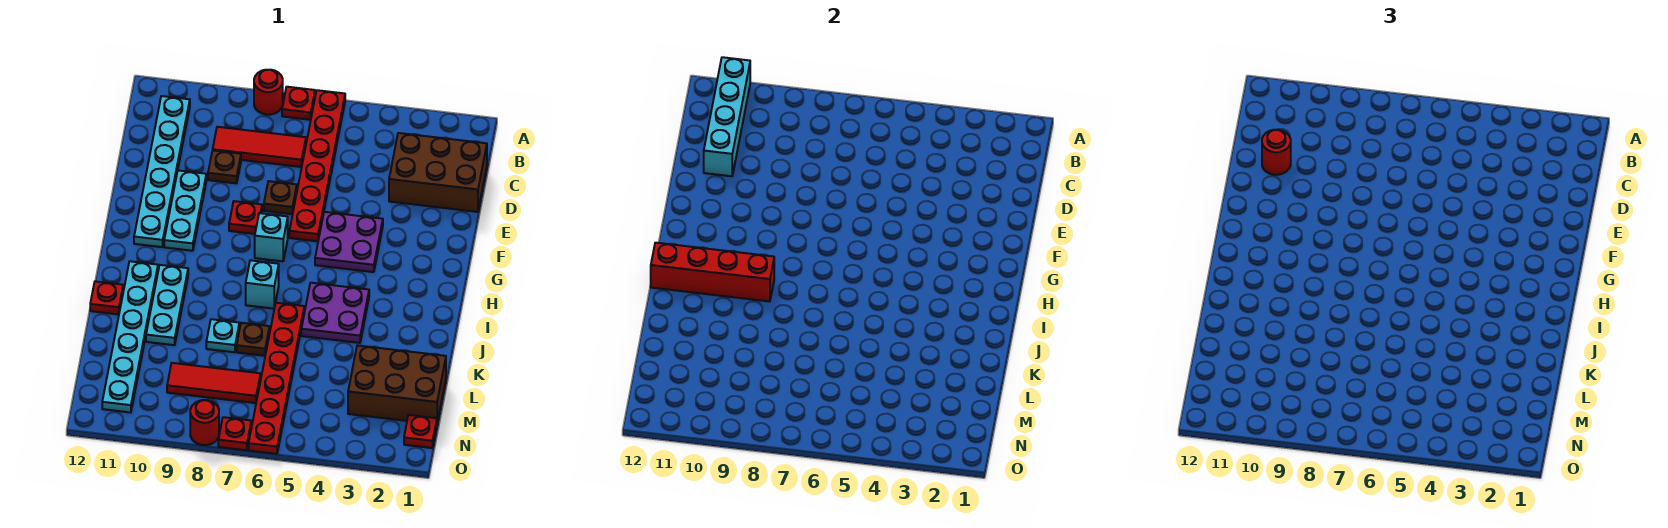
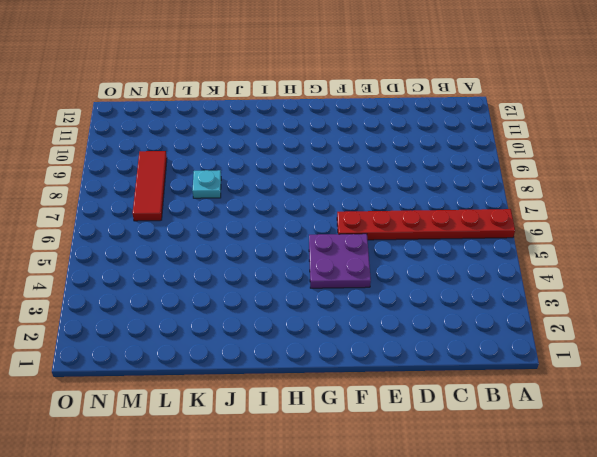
none -> red plate A7 level 1
none -> red round brick A8 level 1
none -> cyan plate B11:G11 level 1

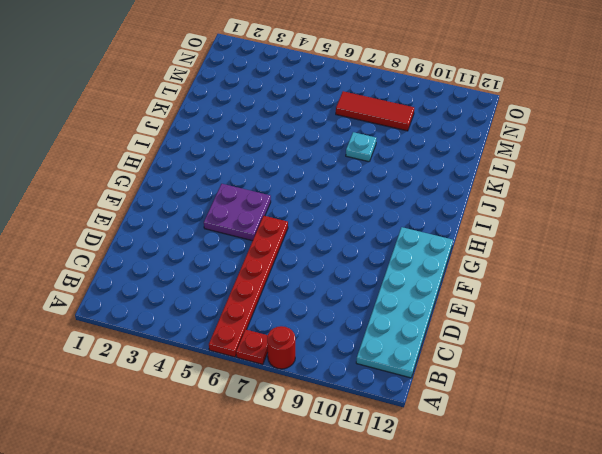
cyan plate B11:G12 level 1 -> cyan plate B11:G11 level 1
none -> brown brick C1:D3 level 1
none -> red tile C7:C9 level 1
none -> brown plate D9 level 1

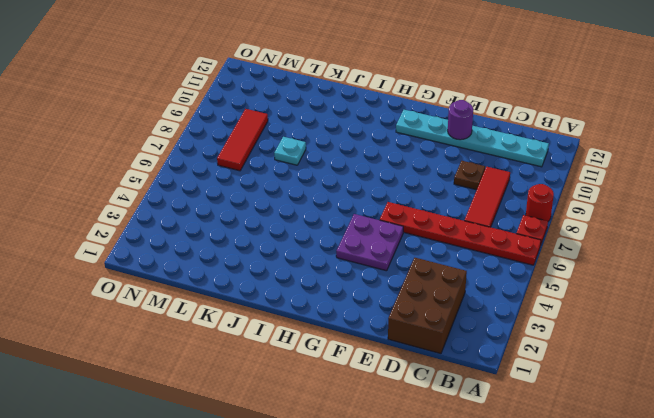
purple round brick E11 level 2 -> none
none -> brown plate E7 level 1
none -> cyan plate E10:G10 level 1
none -> red plate F8 level 1

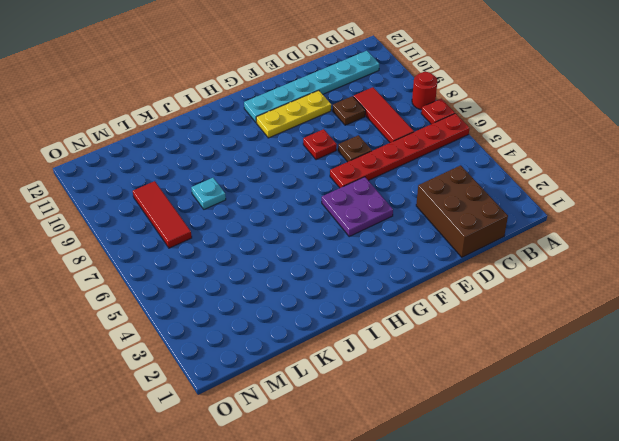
yellow plate E10:G10 level 1 -> cyan plate E10:G10 level 1
none -> cyan brick G7 level 1
none -> purple plate I4:J5 level 1
none -> cyan brick I7 level 1

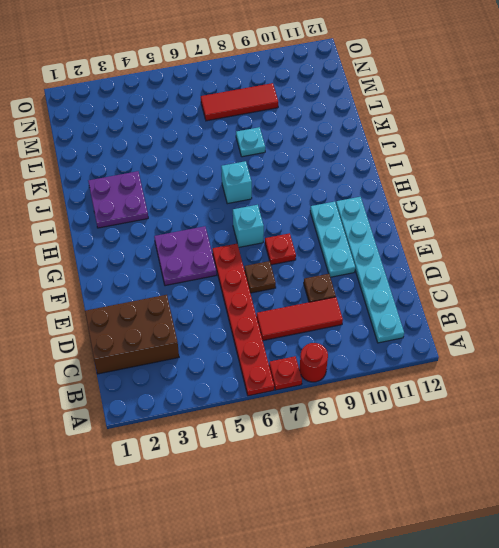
purple plate I2:J3 level 1 -> purple plate I4:J5 level 1
none -> cyan plate I10:K10 level 1
none -> cyan plate I11:N11 level 1
none -> red plate J6:O6 level 1

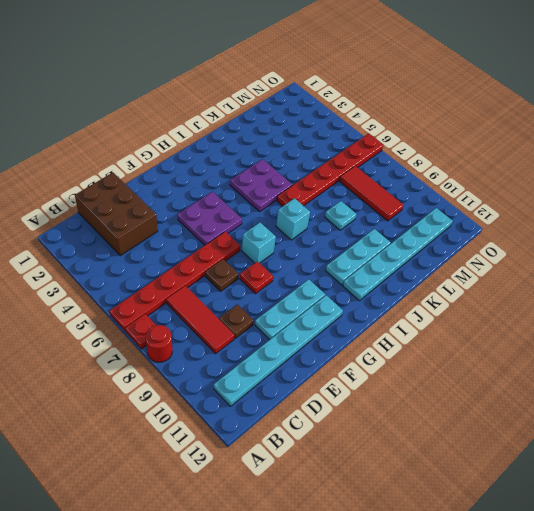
none -> red plate J12 level 1
none -> brown plate K7 level 1
none -> brown brick L1:M3 level 1

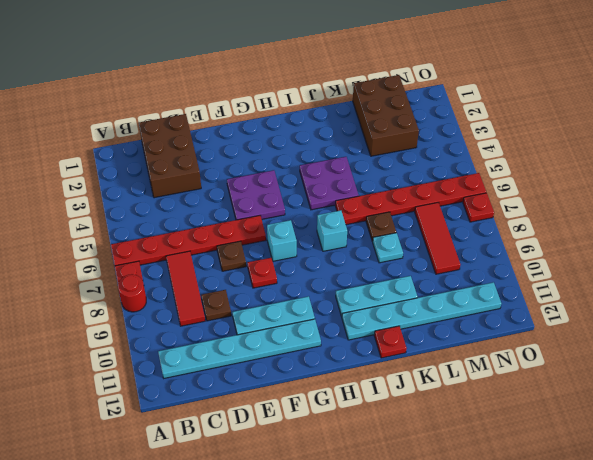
none -> red plate N1 level 1
none -> red round brick O8 level 1
none -> cyan brick A11:D11 level 2

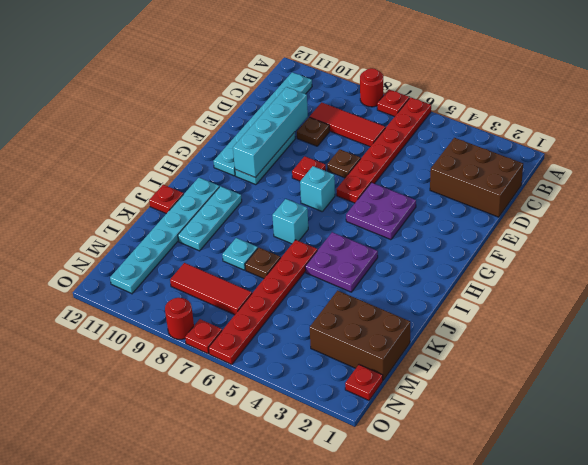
cyan brick D10:G10 level 2 -> cyan brick A11:D11 level 2
none -> red brick I9:I12 level 2
none -> red round brick D11 level 3

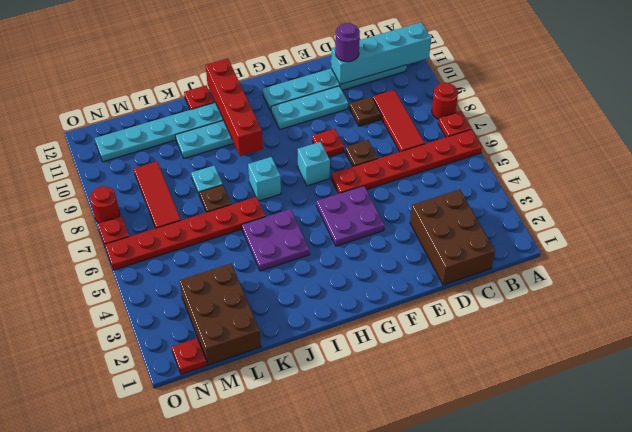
purple round brick D11 level 3 -> red round brick D11 level 3

